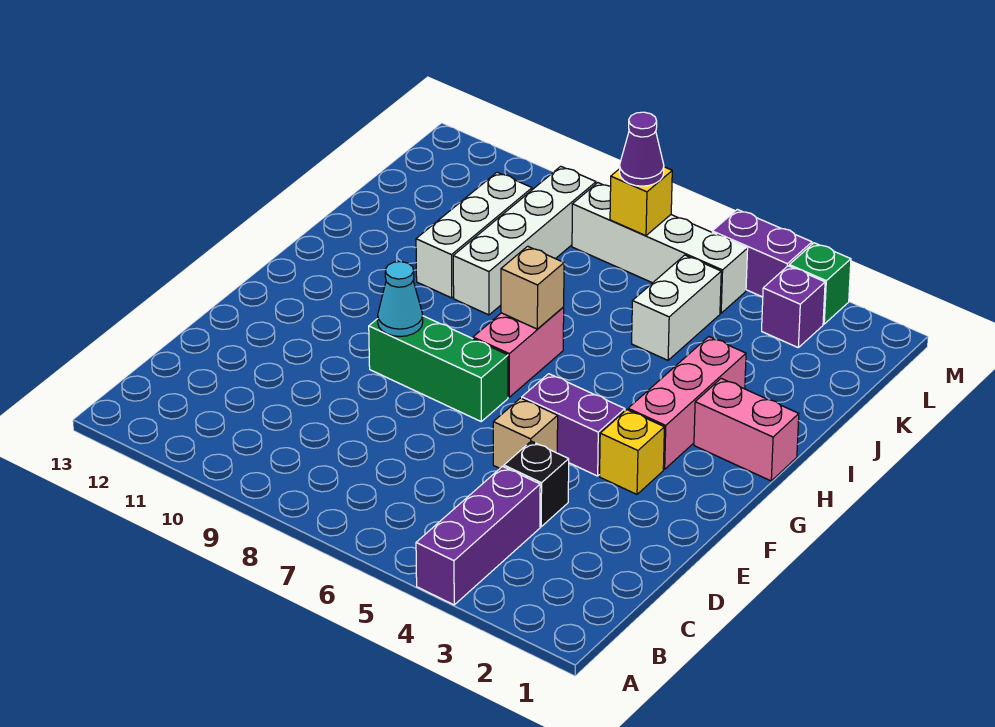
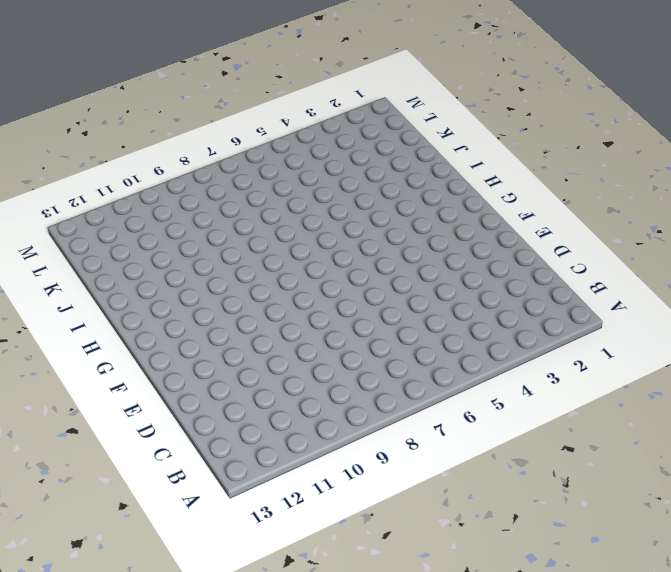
none -> purple brick A4:C4 level 1
none -> black brick D4 level 1
none -> tan brick E5 level 1

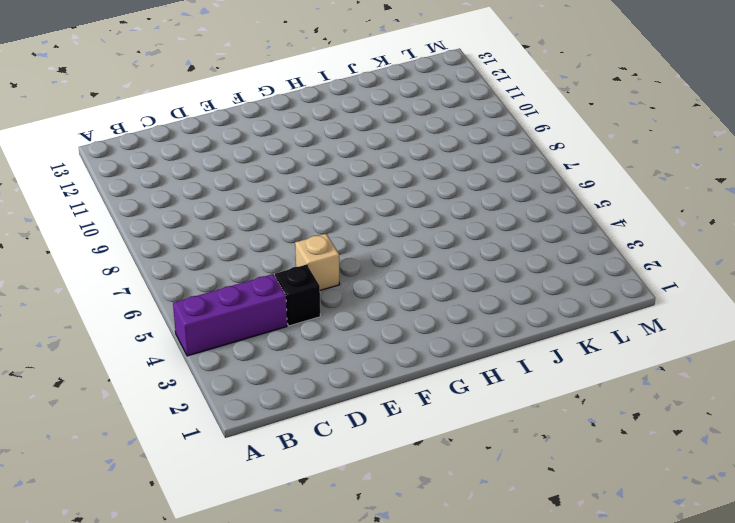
none -> yellow brick F3 level 1
none -> purple brick F4:F5 level 1
none -> green brick F7:F9 level 1

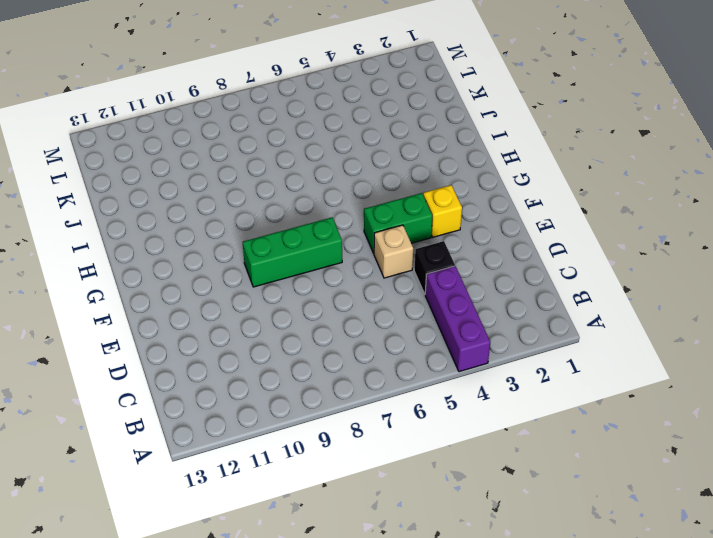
green brick F4:F5 level 1 -> purple brick F4:F5 level 1
none -> pink brick G3:I3 level 1
none -> pink brick G7:H7 level 1
none -> pink brick H1:H2 level 1

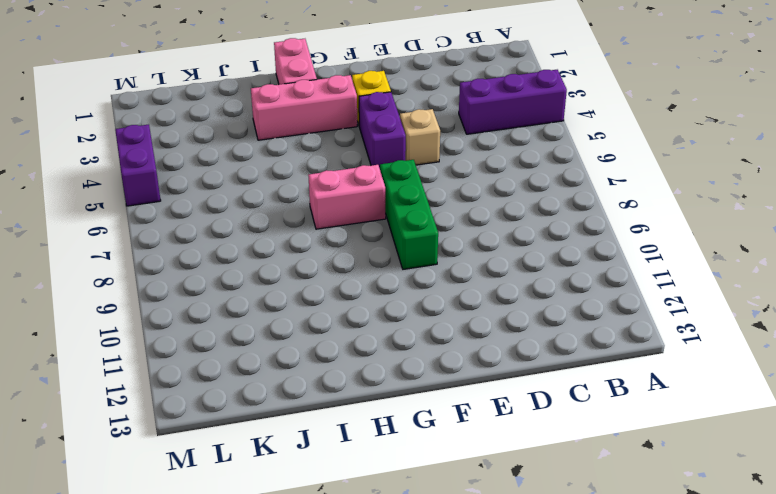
none -> black brick D4 level 1
none -> white brick I9:L9 level 1
none -> white brick I10:K10 level 1

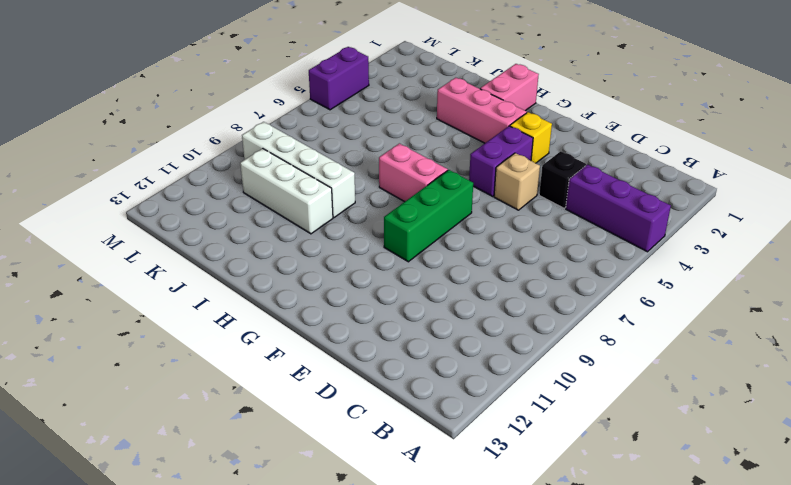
none -> white brick J5:K5 level 1
none -> purple brick L3 level 1
none -> white brick L5:L8 level 1

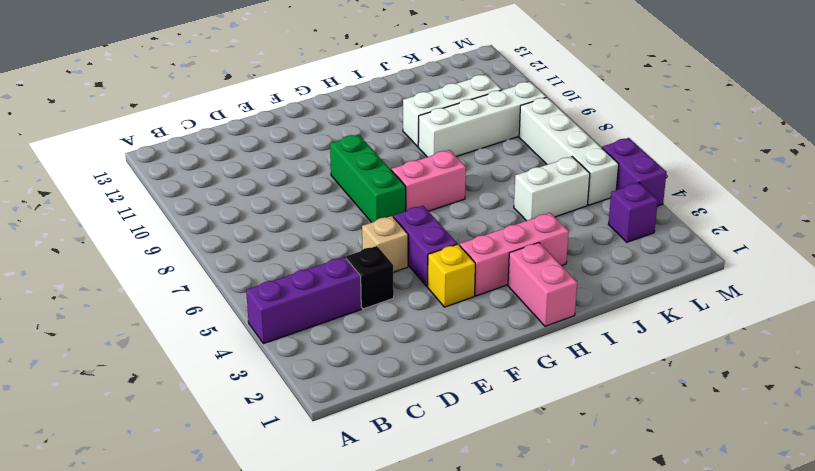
none -> green brick M3 level 1
none -> cyan cone F9 level 2
none -> tan brick H7 level 2

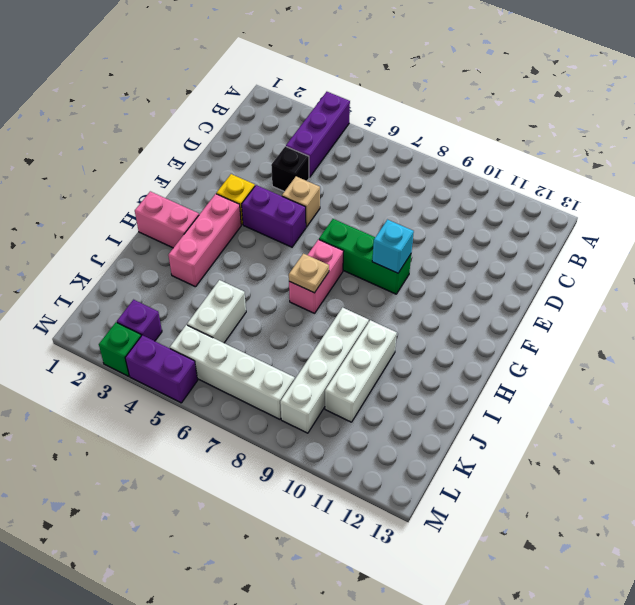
cyan brick F9 level 2 -> cyan cone F9 level 2
tan plate H7 level 2 -> tan brick H7 level 2
none -> yellow brick L7 level 2
none -> purple cone L7 level 3

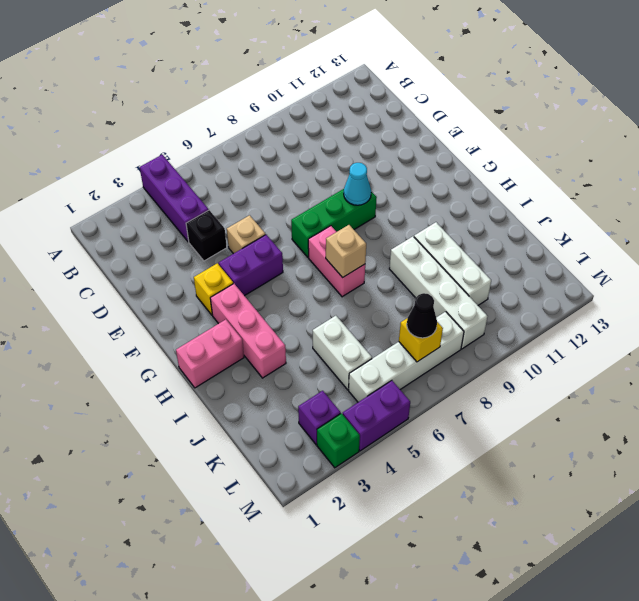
black cone L7 level 3 -> purple cone L7 level 3

